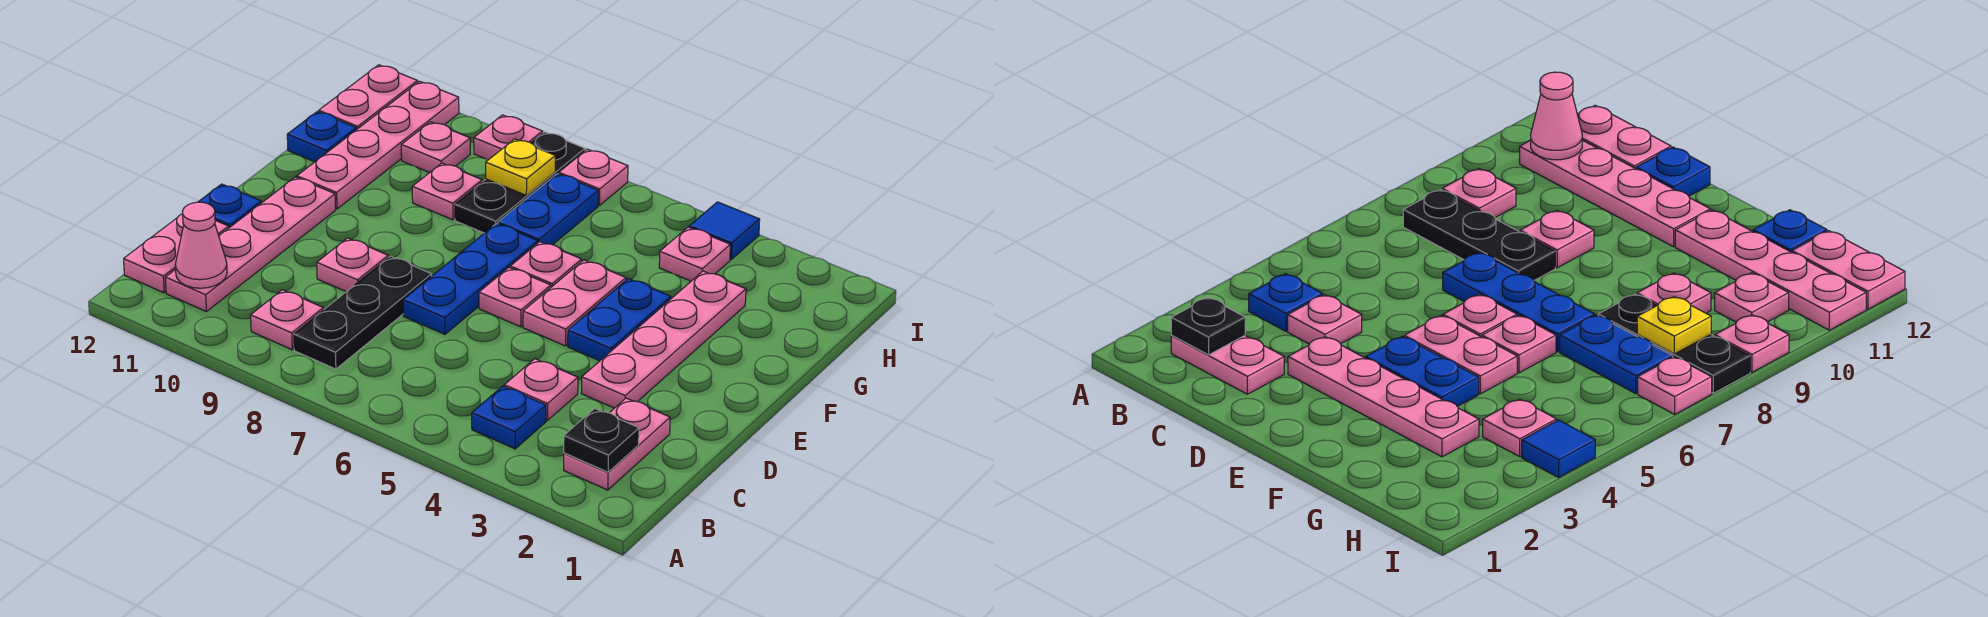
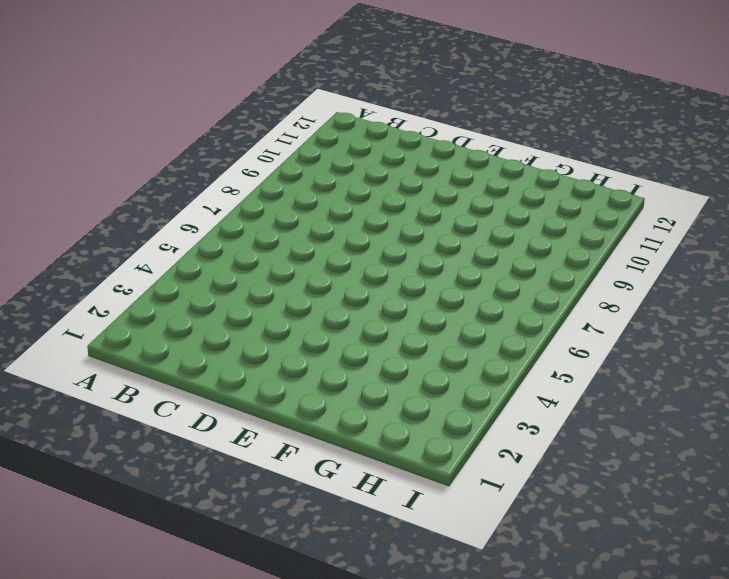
none -> pink plate B2:C2 level 1
none -> blue plate B4 level 1
none -> black plate B8:D8 level 1

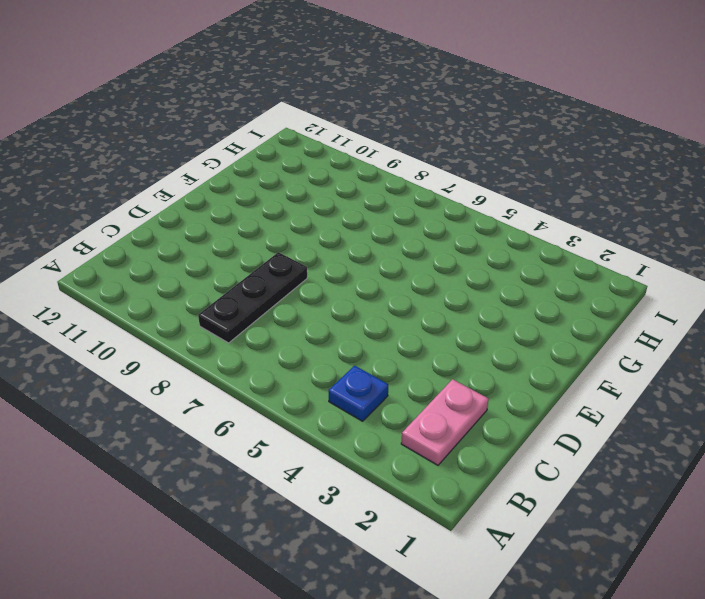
none -> pink plate B9 level 1
none -> pink plate B11:E11 level 1
none -> pink plate B12:C12 level 1

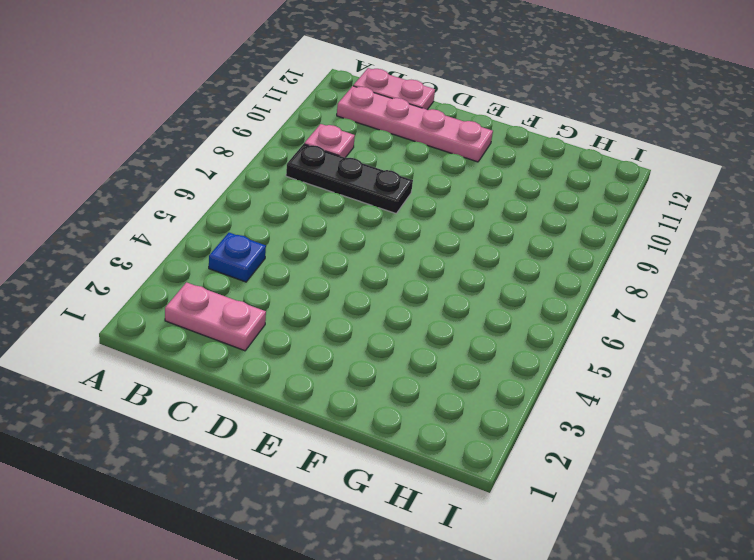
none -> pink plate C4 level 1
none -> pink plate D3:G3 level 1
none -> blue plate D7:F7 level 1

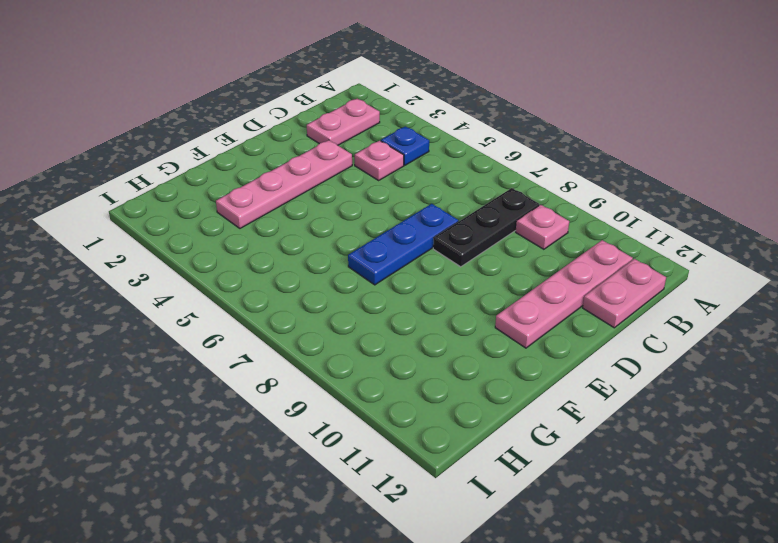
none -> pink plate D9 level 1
none -> blue plate D12 level 1
none -> blue plate E4:F4 level 1

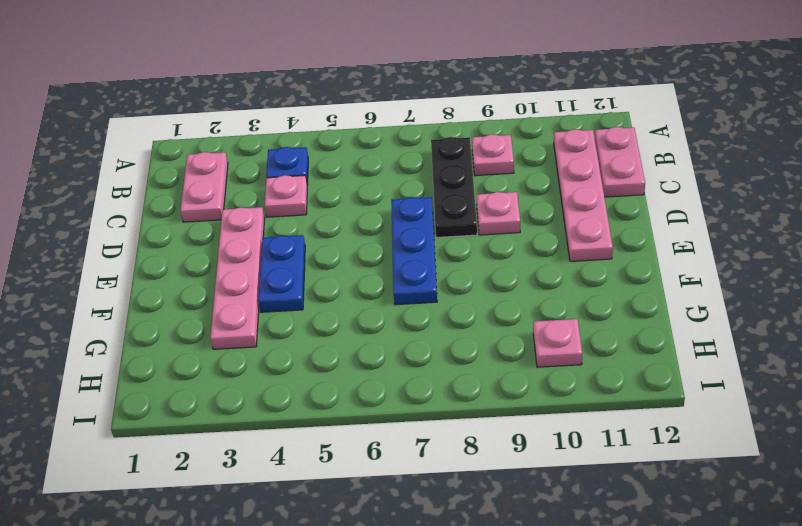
none -> blue plate D12 level 1
none -> pink plate E5:F5 level 1
none -> pink plate E6 level 1

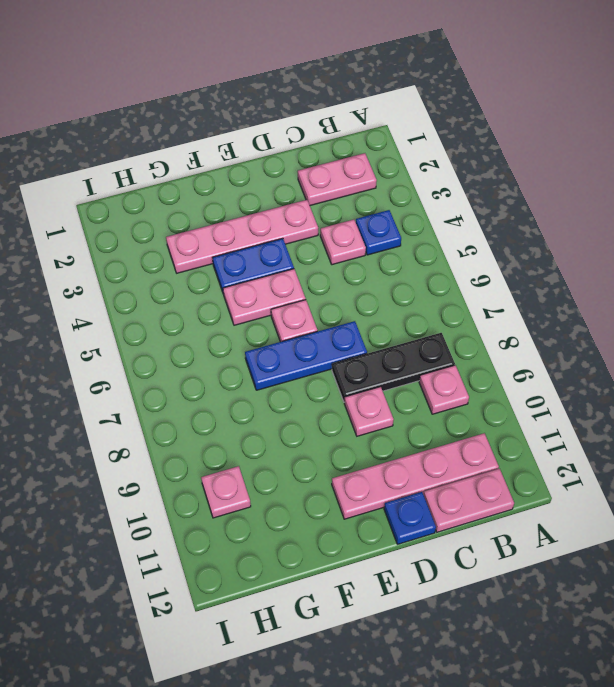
none -> pink plate F6 level 1
none -> pink plate F11:I11 level 1
none -> blue plate G7:H7 level 1

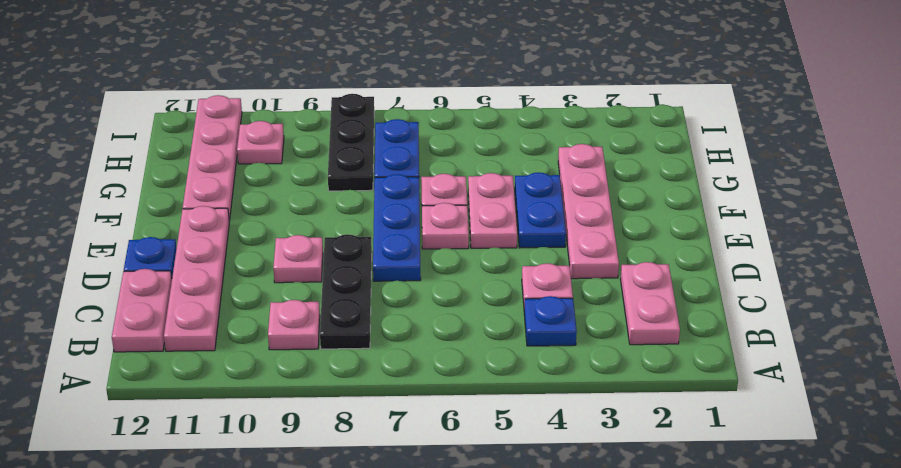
none -> pink plate G9 level 1
none -> blue plate G12 level 1
none -> pink plate H4 level 1

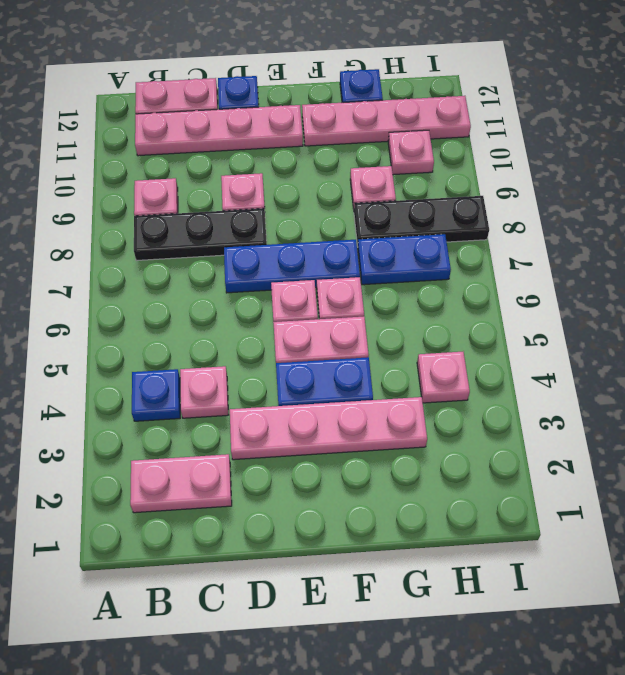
none -> pink plate H12:I12 level 1
none -> blue tile I4 level 1
none -> pink plate I7 level 1

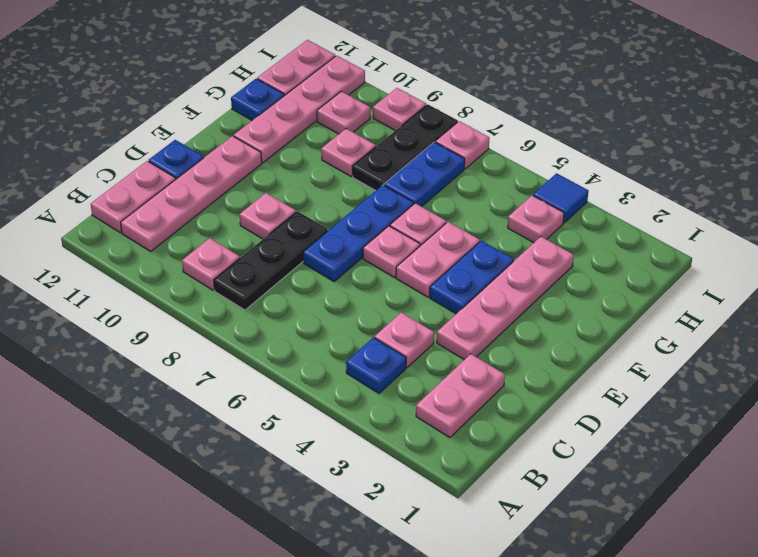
none -> black plate B2 level 2
none -> pink cone B11 level 2
none -> yellow plate H8 level 2

